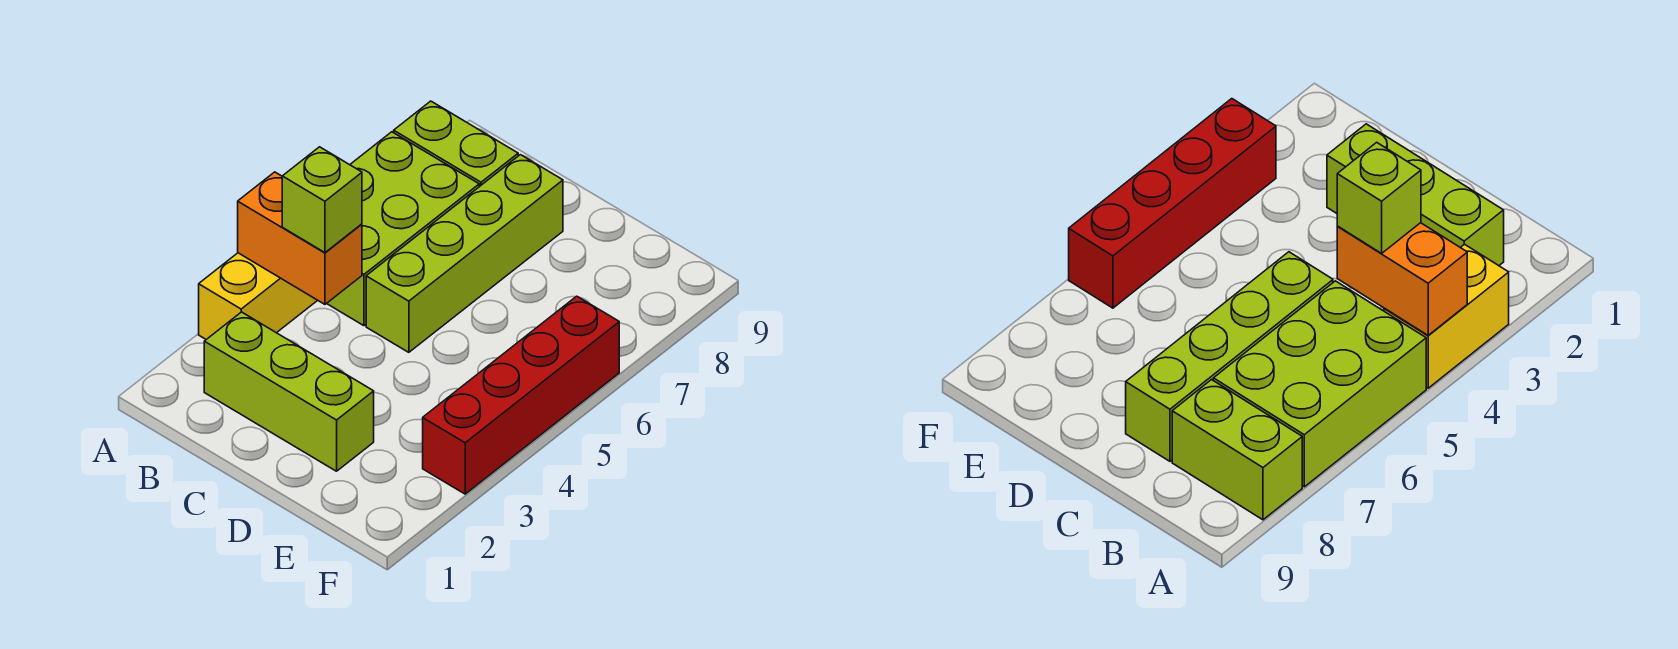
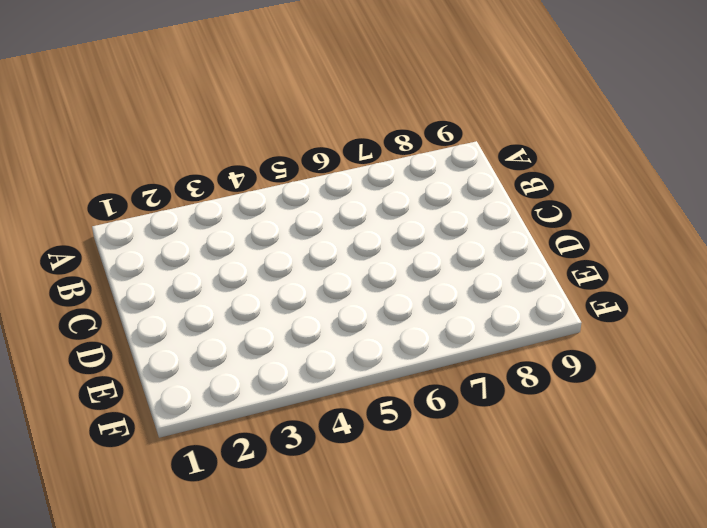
none -> yellow brick A3:A4 level 1
none -> lime brick A5:B7 level 1

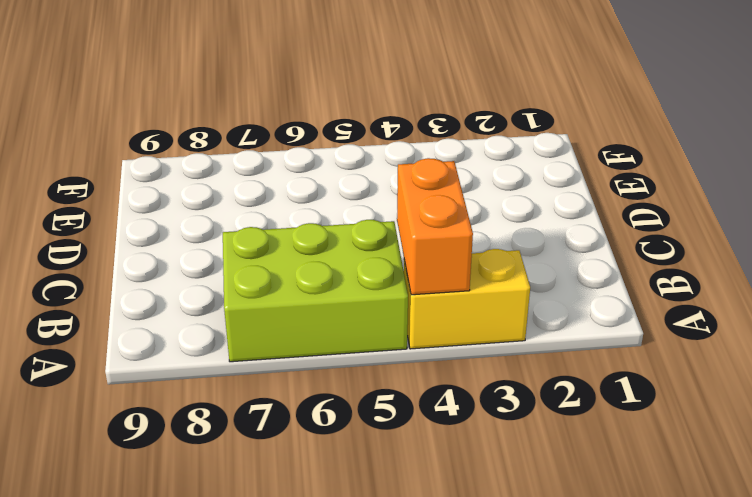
none -> lime brick A8:B8 level 1
none -> lime brick B2:D2 level 1

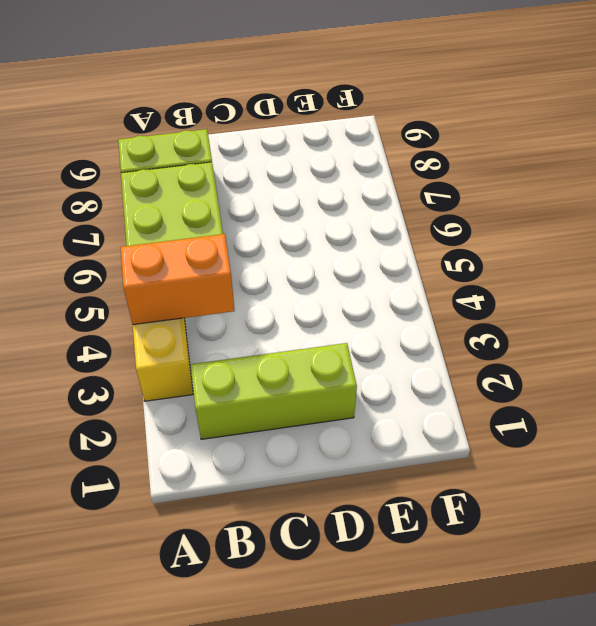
none -> lime brick C5:C8 level 1
none -> red brick F3:F6 level 1

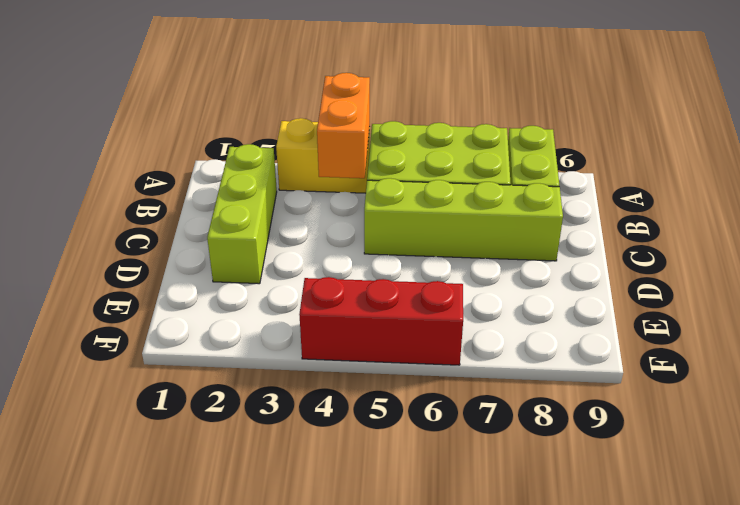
red brick F4:F6 level 1 -> red brick F3:F6 level 1
none -> lime brick B4 level 3

